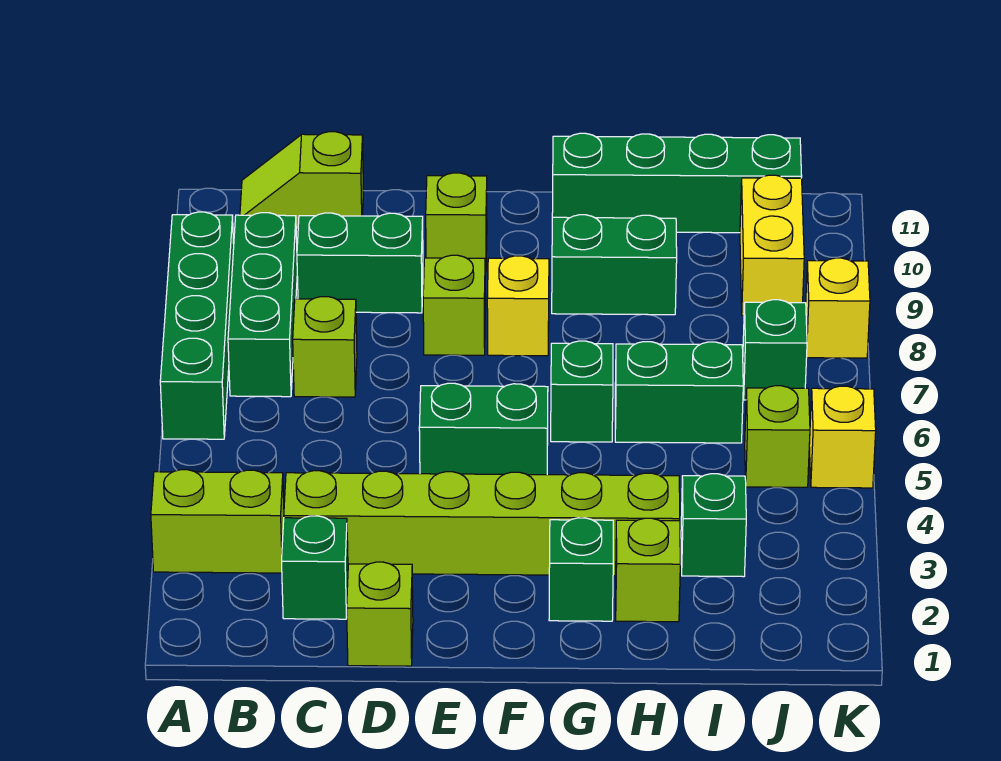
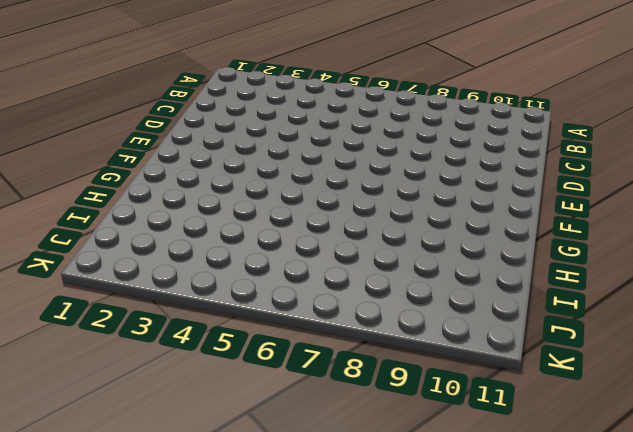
none -> lime brick A3:B3 level 1
none -> green brick A6:A9 level 1
none -> green brick B7:B9 level 1

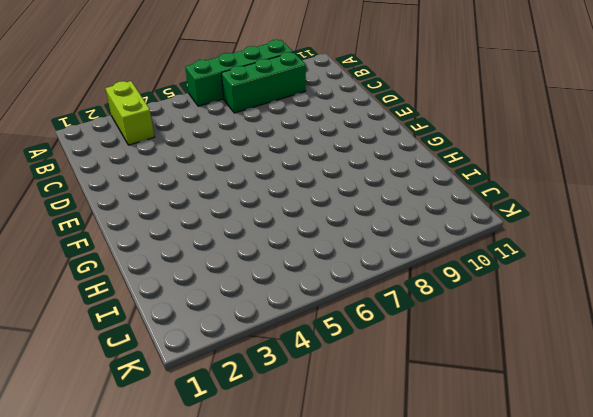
none -> lime slope B11:C11 level 1 top C
none -> green brick C2 level 1
none -> lime brick C3:H3 level 1

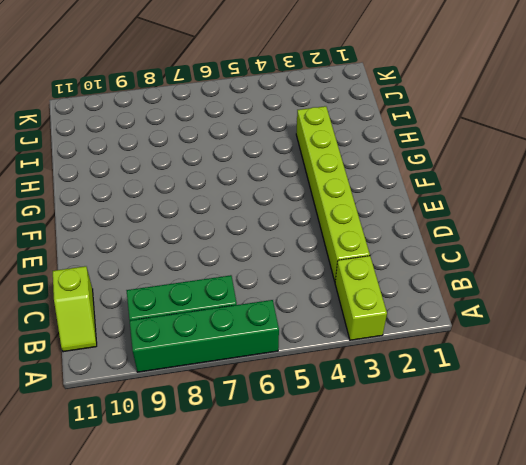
none -> green brick C2 level 1
none -> lime brick C7 level 1
none -> green brick C9:D9 level 1

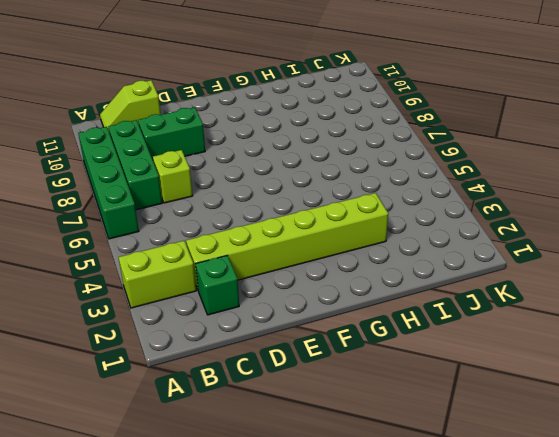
none -> lime brick D1 level 1
none -> green brick E5:F5 level 1
none -> lime brick E8 level 1

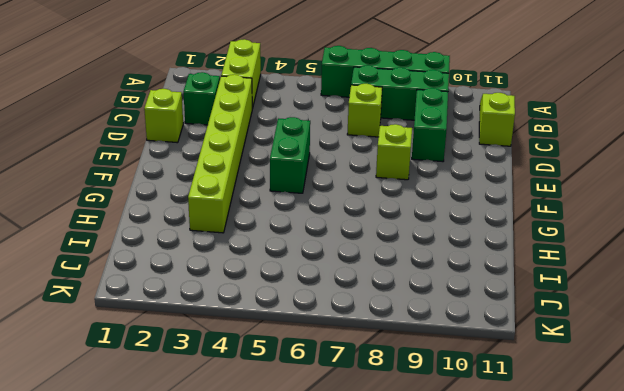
none -> lime brick E10 level 1
none -> yellow brick F8 level 1
none -> green brick G2 level 1

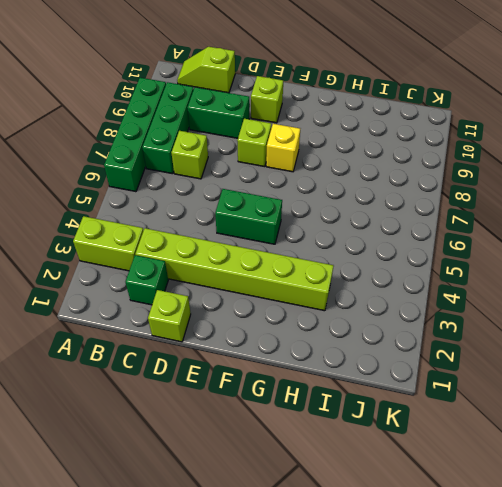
none -> green brick G2 level 1
none -> green brick G6 level 1
none -> green brick G9:H9 level 1

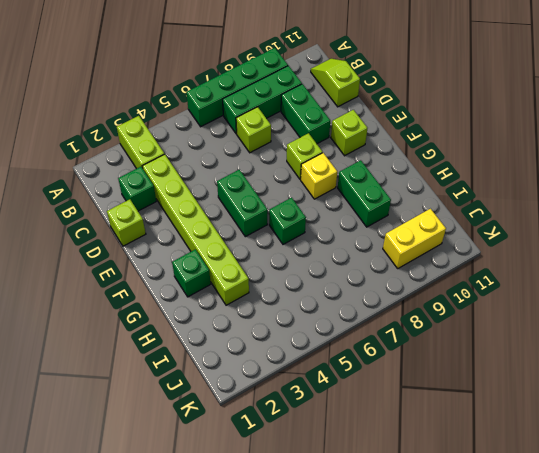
none -> green brick G11:J11 level 1
none -> lime brick H2 level 1
none -> green brick H6:I6 level 1

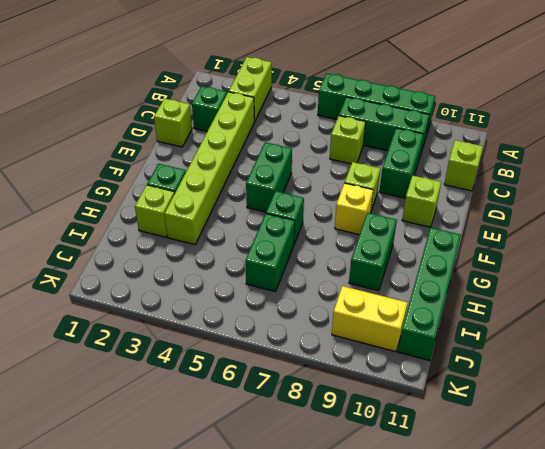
none -> green brick I3 level 1
none -> lime brick J5 level 1
none -> green brick J7 level 1

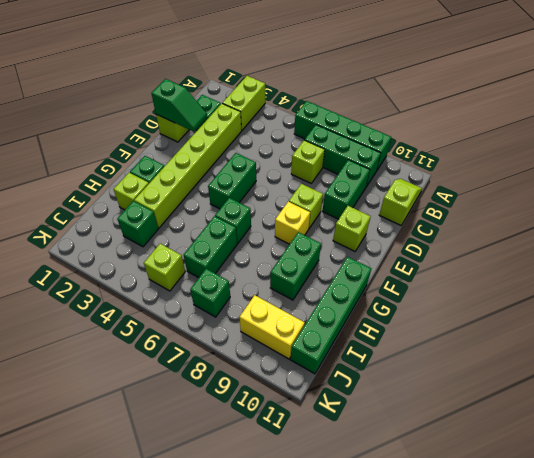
green slope D1:D2 level 2 top 1 -> none
none -> yellow brick K5 level 1
none -> yellow brick K8 level 1

